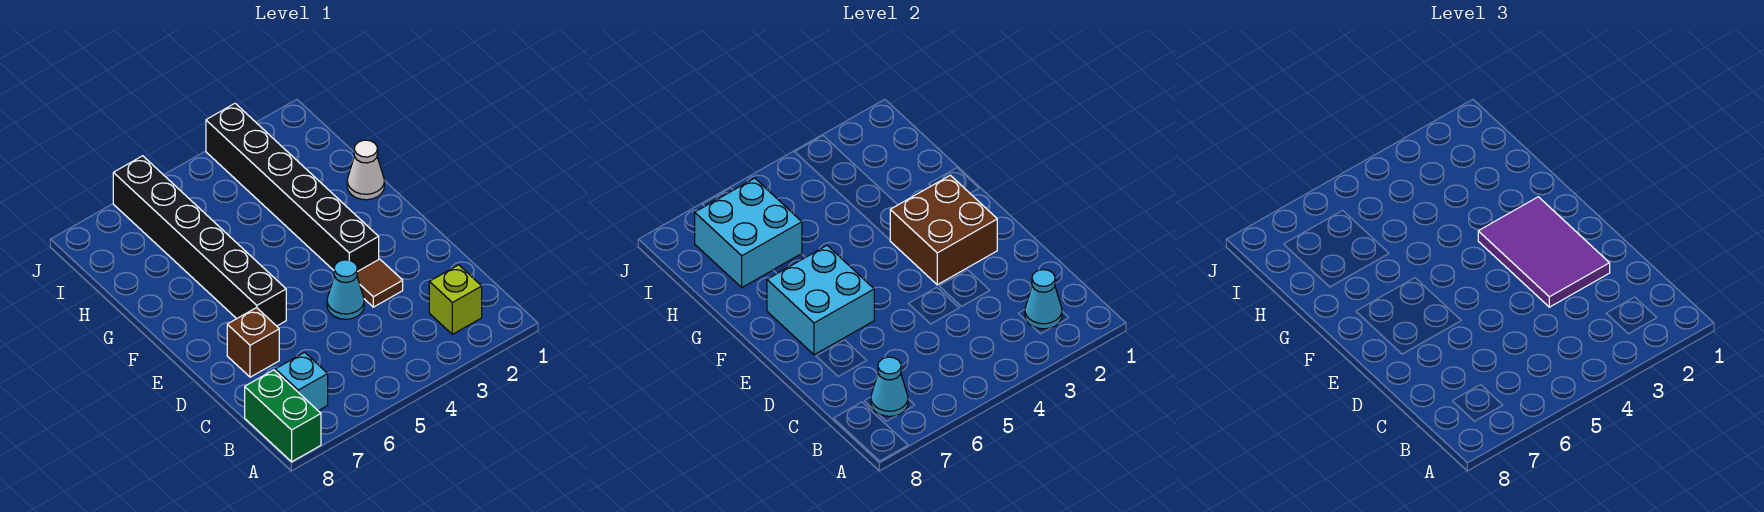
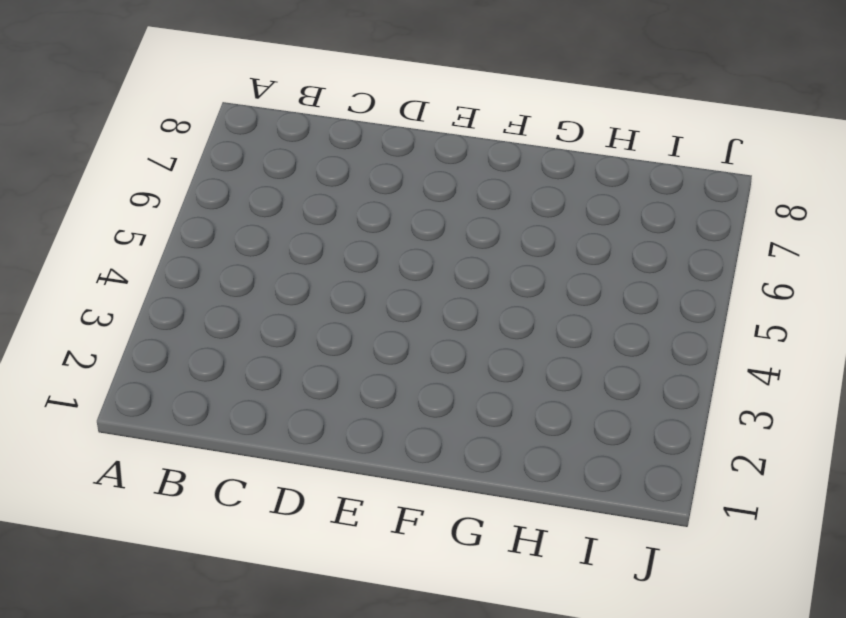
none -> green brick A8:B8 level 1
none -> lime brick B2 level 1
none -> cyan brick B7 level 1

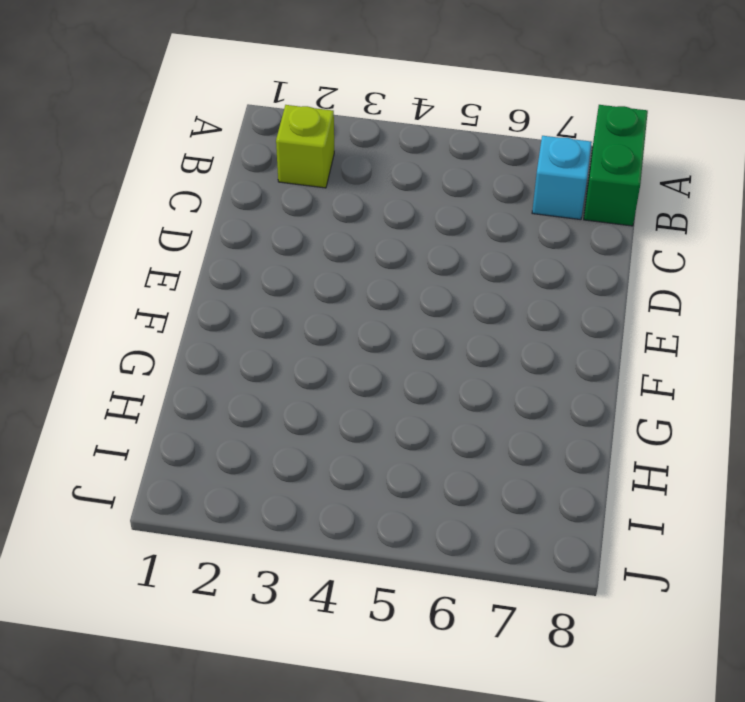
none -> brown tile D3 level 1
none -> cyan cone D4 level 1
none -> brown brick D7 level 1

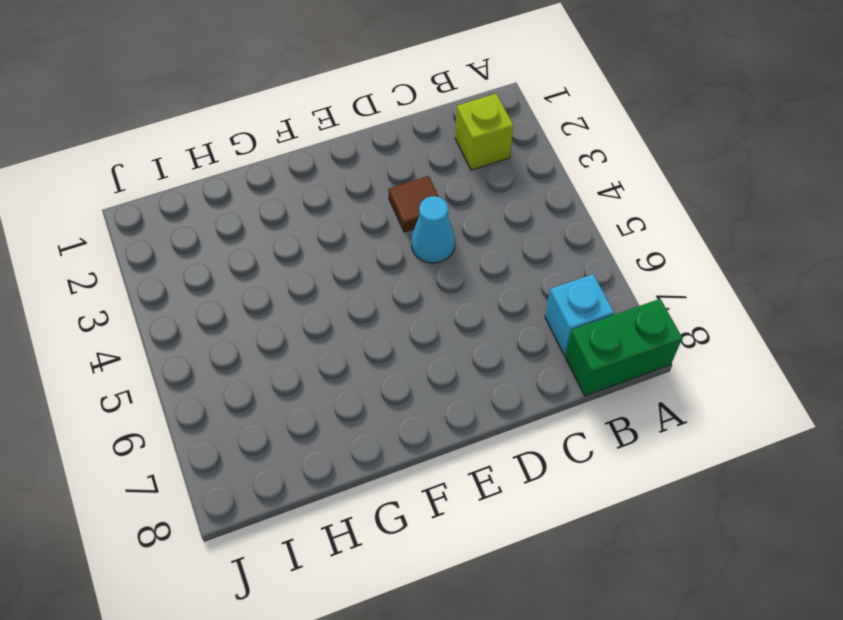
none -> brown brick D7 level 1
none -> black brick E3:J3 level 1
none -> black brick E6:J6 level 1

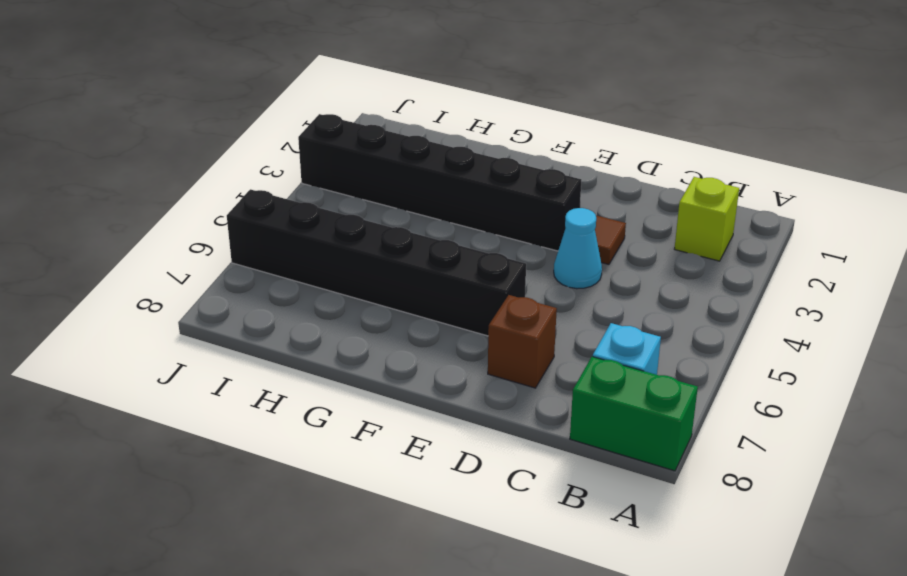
none -> white cone G1 level 1
none -> cyan cone B2 level 2
none -> cyan cone B7 level 2

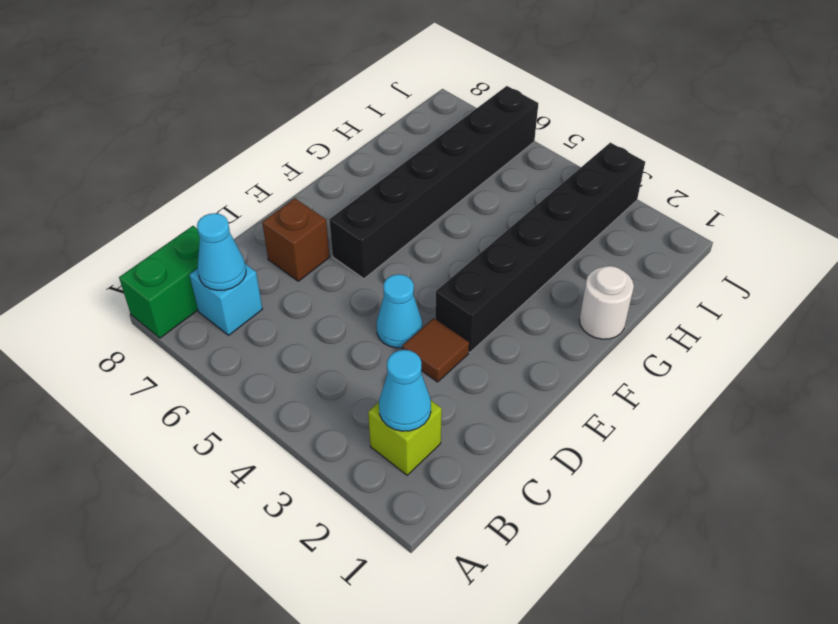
white round brick G1 level 1 -> white cone G1 level 1
none -> brown brick E2:F3 level 2
none -> cyan brick E6:F7 level 2
none -> cyan brick H6:I7 level 2

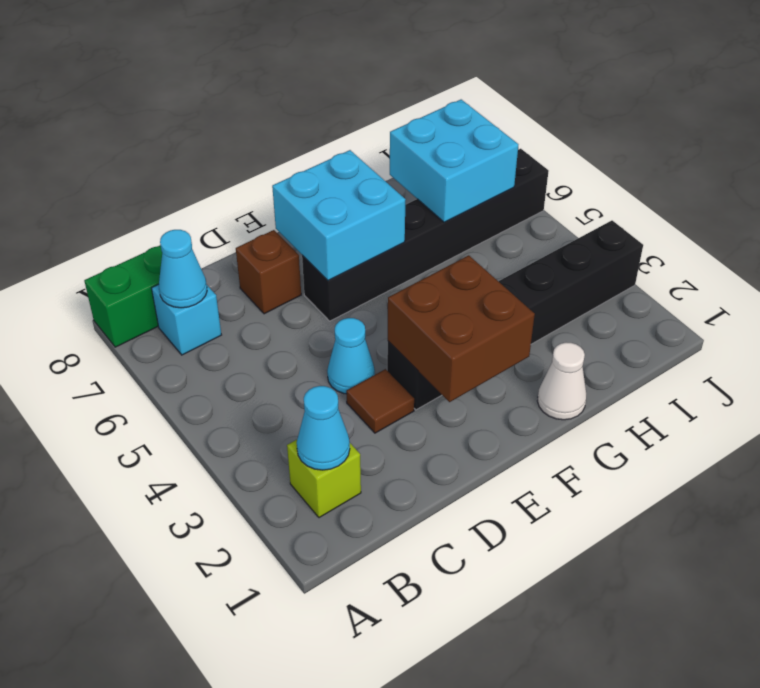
none -> purple tile D2:F3 level 3

